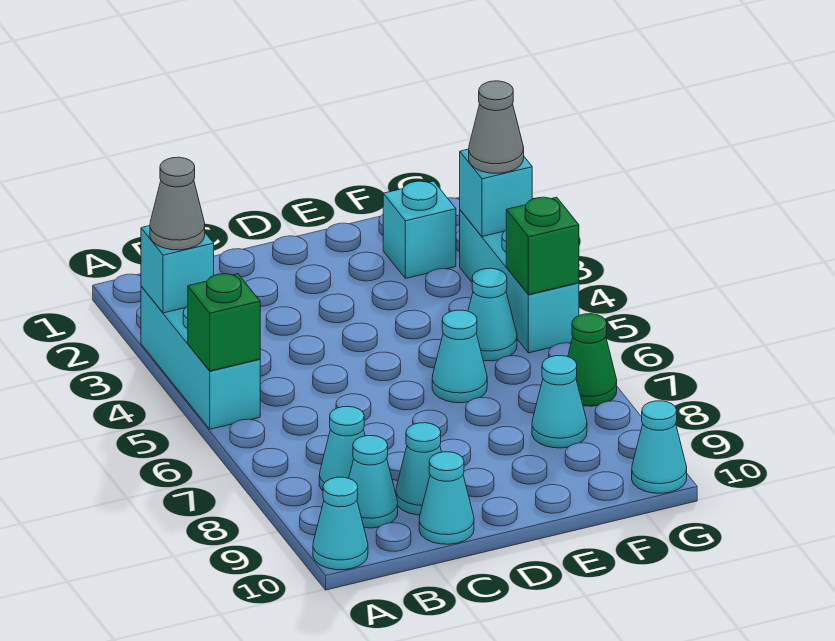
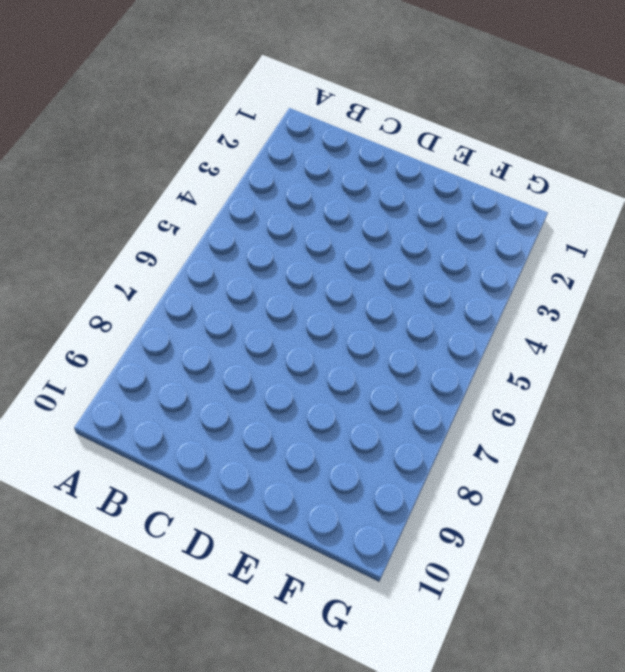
none -> cyan brick A3:A5 level 1
none -> cyan cone A10 level 1
none -> cyan cone B8 level 1

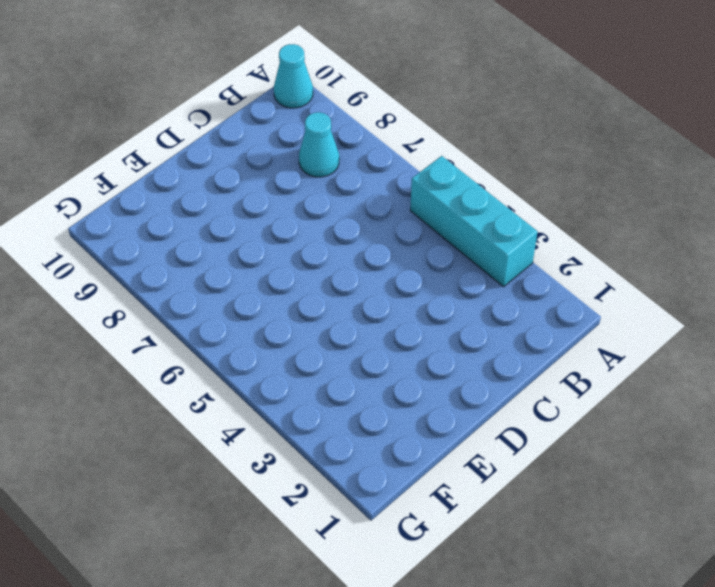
none -> cyan cone B9 level 1
none -> cyan cone C9 level 1
none -> cyan cone C10 level 1

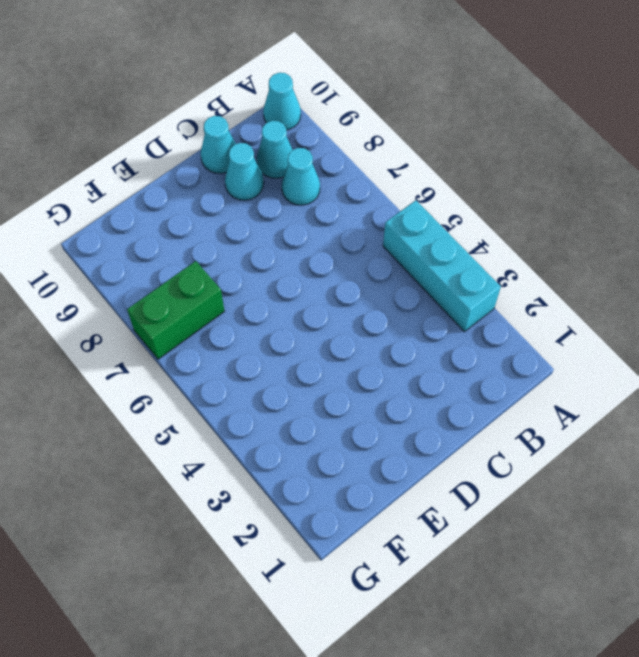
green brick F7:G7 level 1 -> green cone G7 level 1
none -> cyan cone E6 level 1
none -> cyan brick F2 level 1
none -> cyan cone F5 level 1

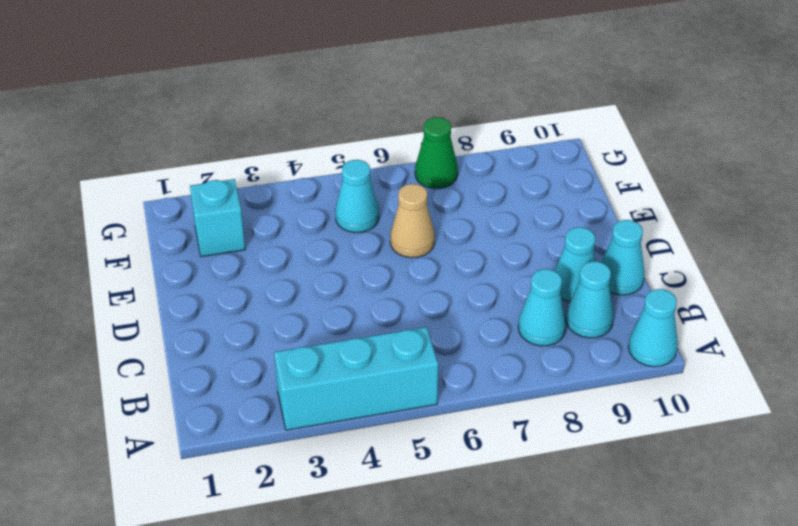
tan cone E6 level 1 -> cyan cone E6 level 1
none -> cyan cone F8 level 1
none -> cyan brick G3:G5 level 1
none -> cyan cone G10 level 1

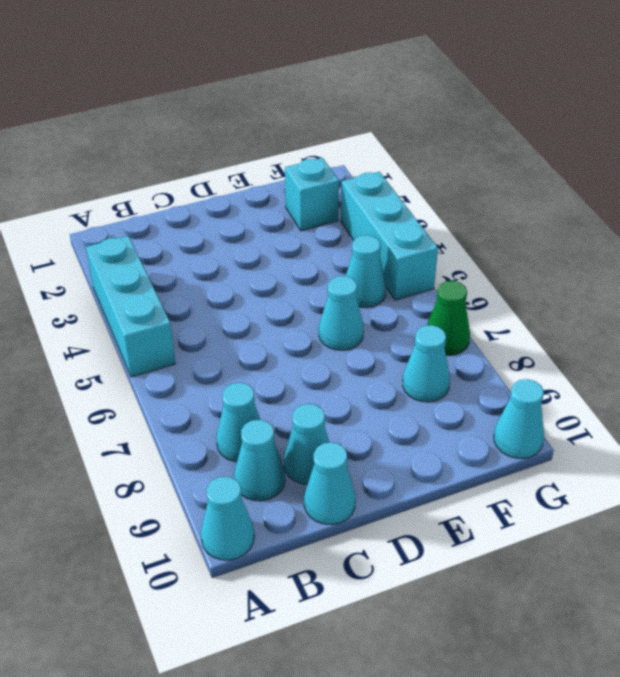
none -> cyan brick A3 level 2
none -> green brick A5 level 2
none -> cyan brick G3 level 2

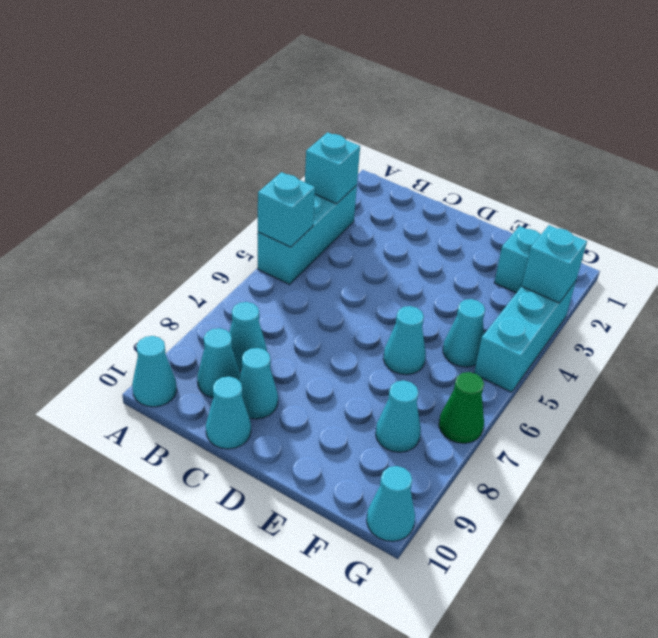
cyan brick A5 level 2 -> green brick A5 level 2
none -> green brick G5 level 2
none -> grey cone A3 level 3
none -> grey cone G3 level 3

